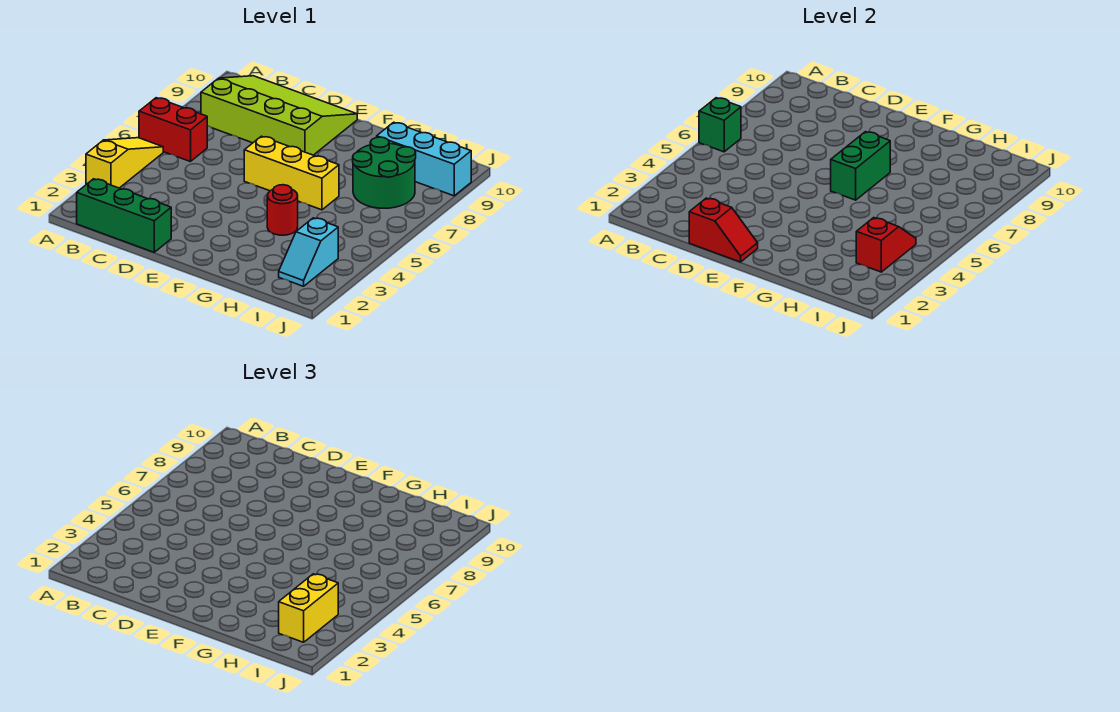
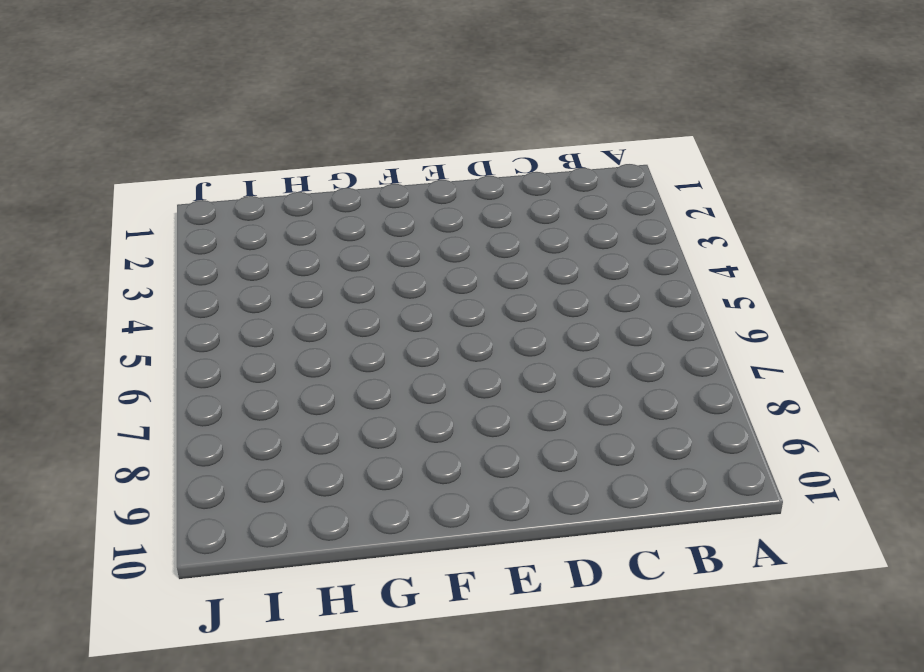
none -> yellow slope A3:A5 level 1 top 3
none -> red brick A6:B6 level 1
none -> green brick B1:D1 level 1

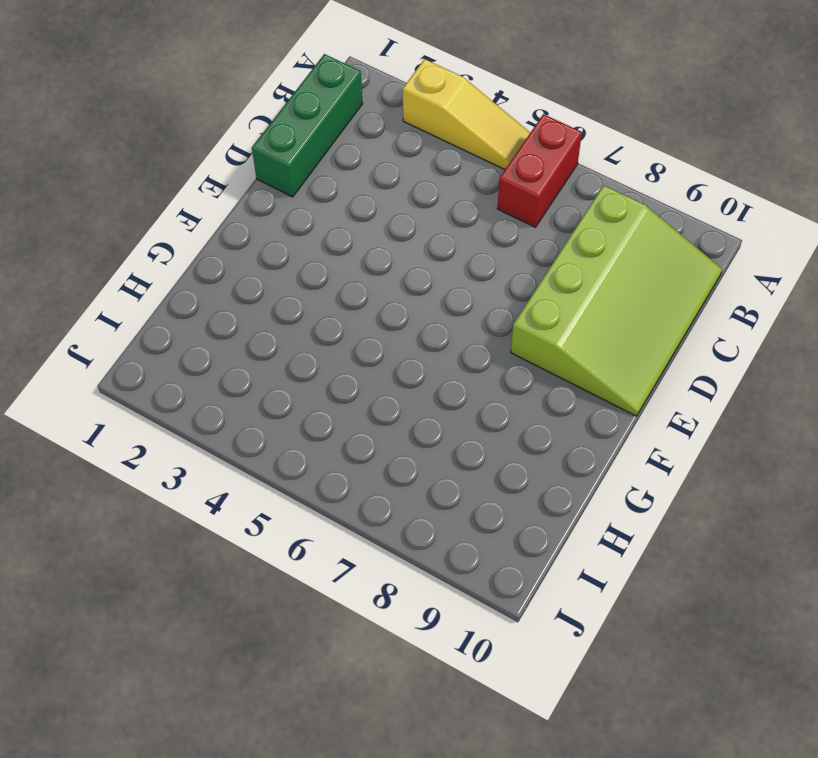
none -> yellow brick E6:G6 level 1
none -> red round brick G4 level 1
none -> green round brick H7:I8 level 1

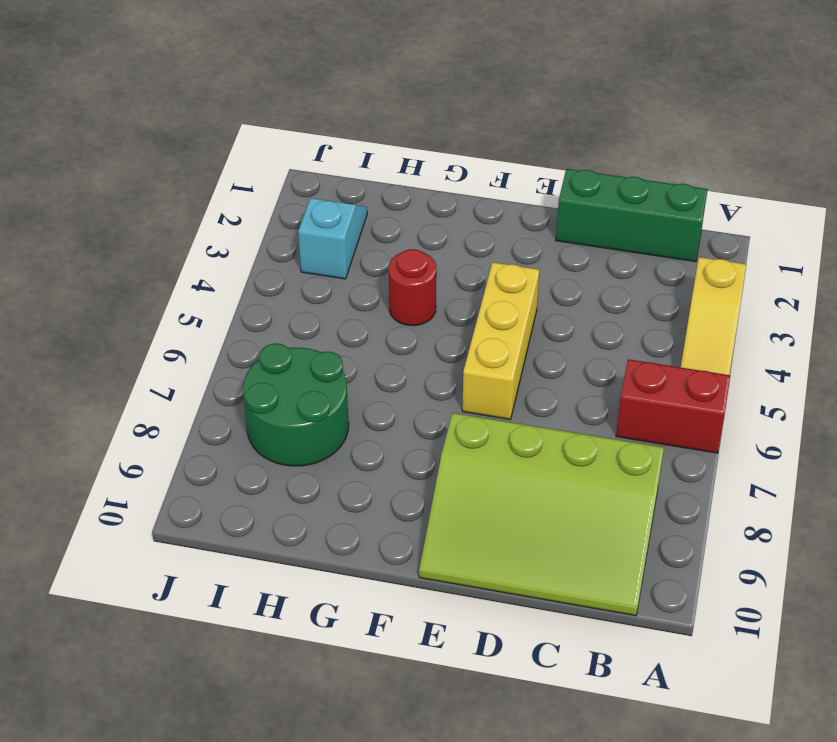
yellow brick E4:E6 level 1 -> yellow brick E6:G6 level 1
none -> cyan brick H9:J9 level 1
none -> green brick A6 level 2
none -> red slope D1:E1 level 2 top D

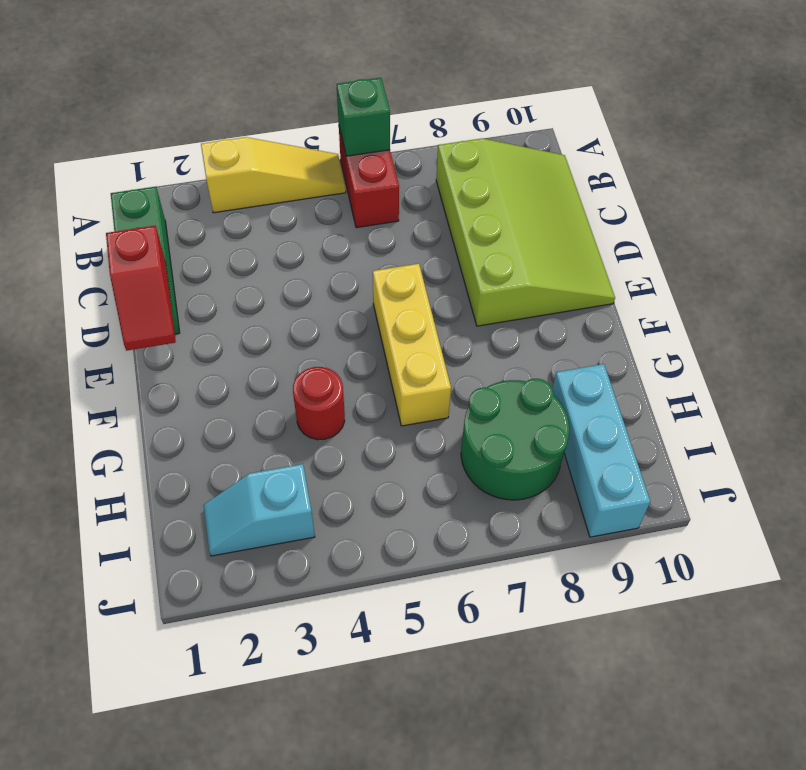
none -> green brick F6:F7 level 2
none -> red slope I3:I4 level 2 top 3
none -> yellow brick I2:I3 level 3

